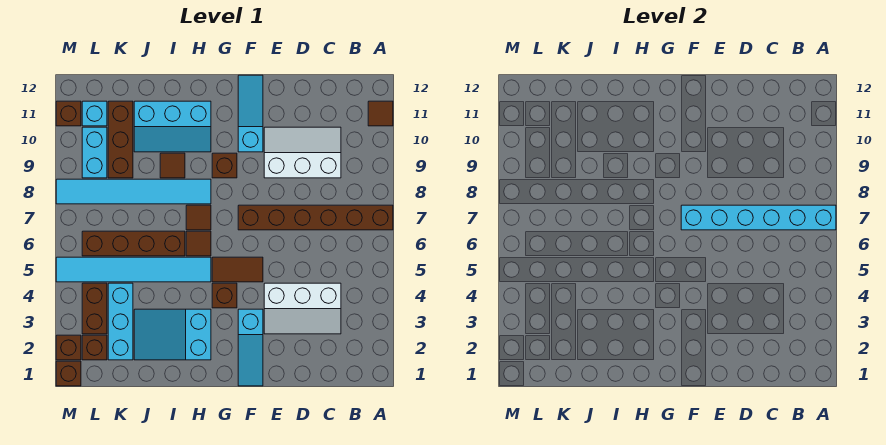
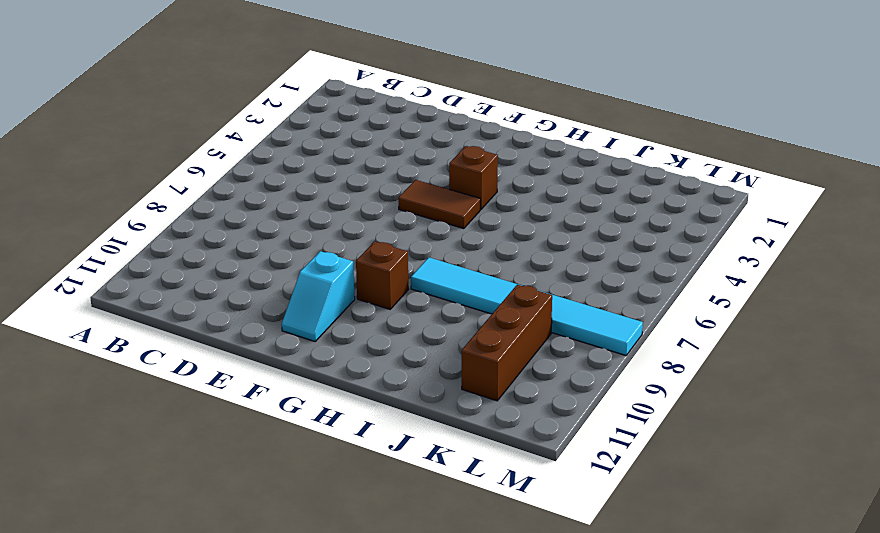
cyan slope F10:F11 level 1 top 10 -> cyan slope F10:F12 level 1 top 10
none -> brown brick A7:F7 level 1
none -> brown tile A11 level 1
none -> white slope C3:E4 level 1 top 4

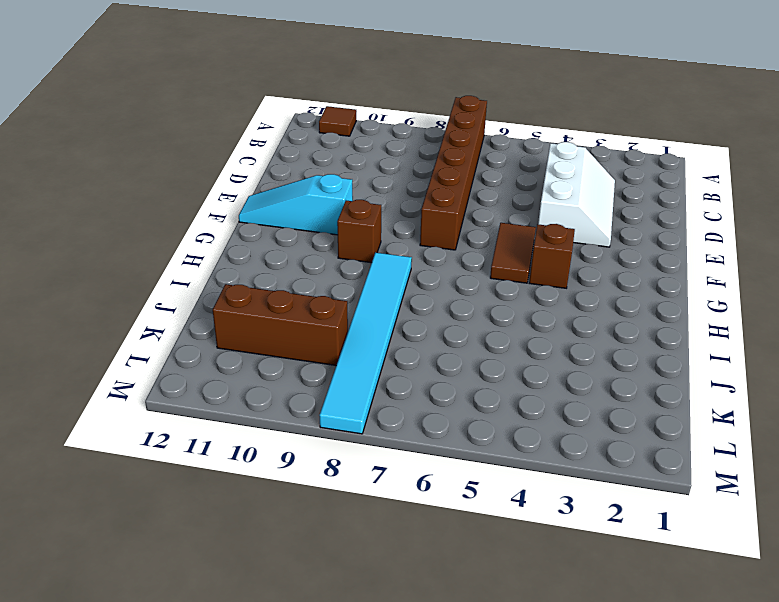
none -> white slope C9:E10 level 1 top 9
none -> cyan slope F1:F3 level 1 top 3
none -> cyan slope H2:J3 level 1 top H

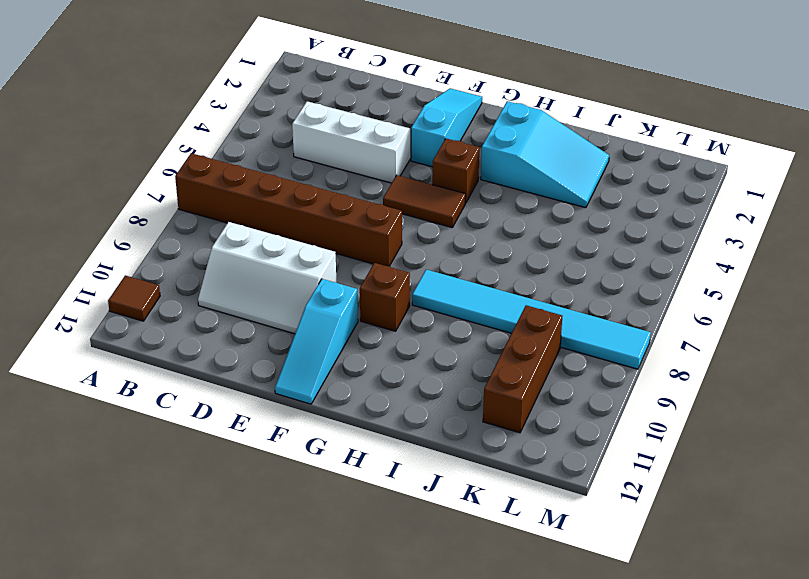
none -> cyan tile H5:M5 level 1
none -> brown tile H6 level 1
none -> brown tile H7 level 1

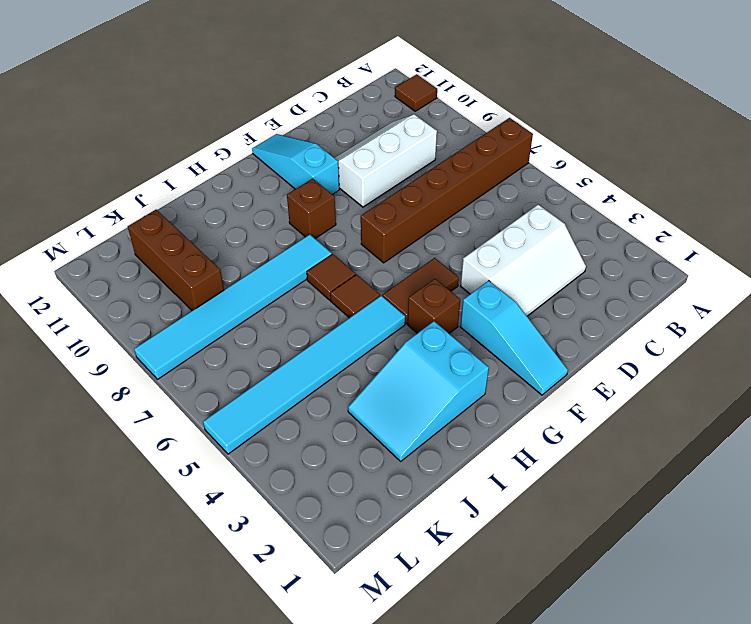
none -> cyan slope H10:J11 level 1 top 11
none -> brown brick I6:L6 level 1
none -> brown tile I9 level 1

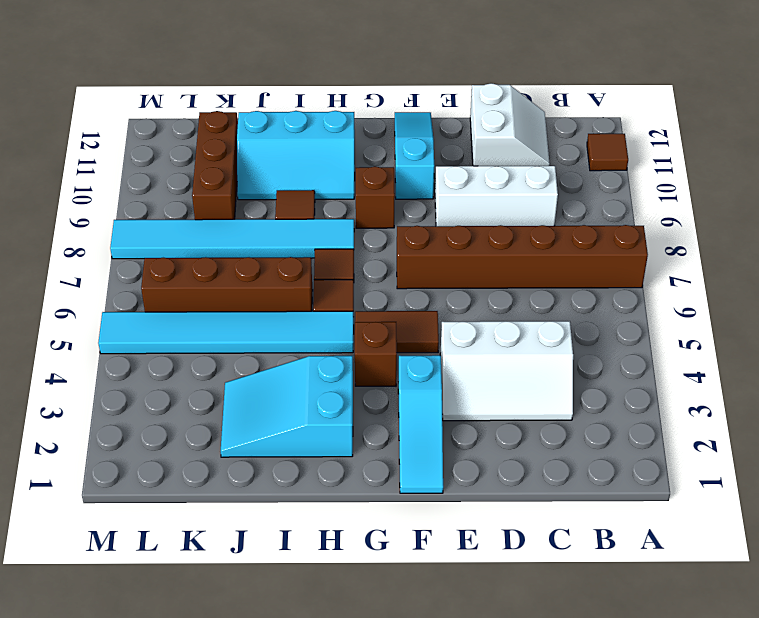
white slope C11:D12 level 1 top D -> none
none -> cyan brick K2:K4 level 1
none -> brown brick L2 level 1
none -> brown brick L3:L4 level 1

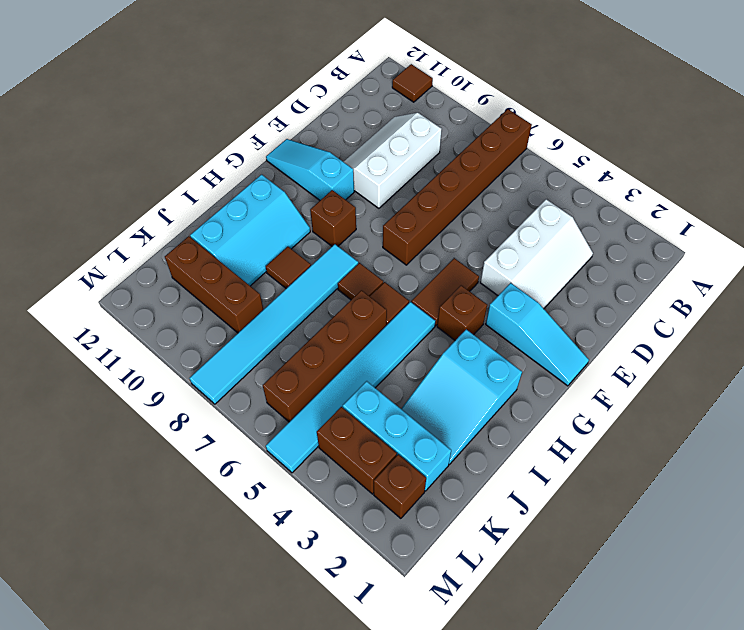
none -> cyan brick L9:L10 level 1
none -> cyan brick L11 level 1
none -> brown brick M1 level 1

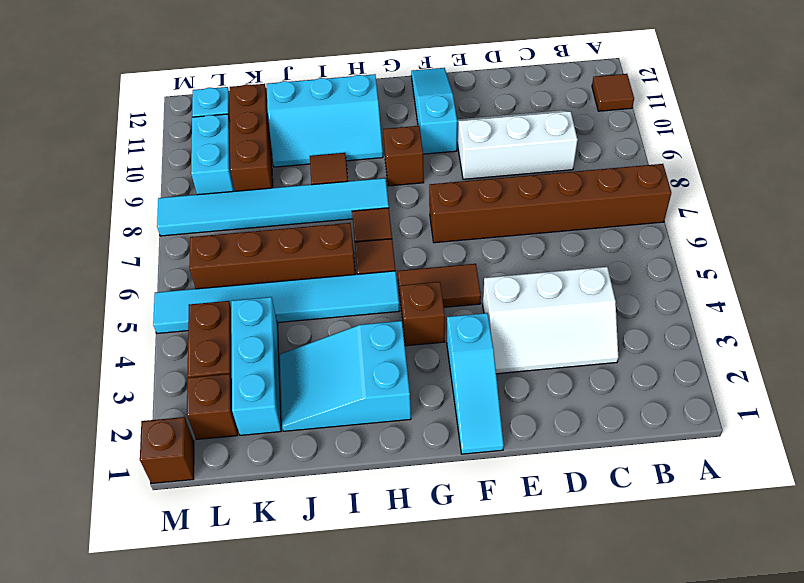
none -> brown brick M2 level 1
none -> brown brick M11 level 1
none -> cyan brick A7:F7 level 2

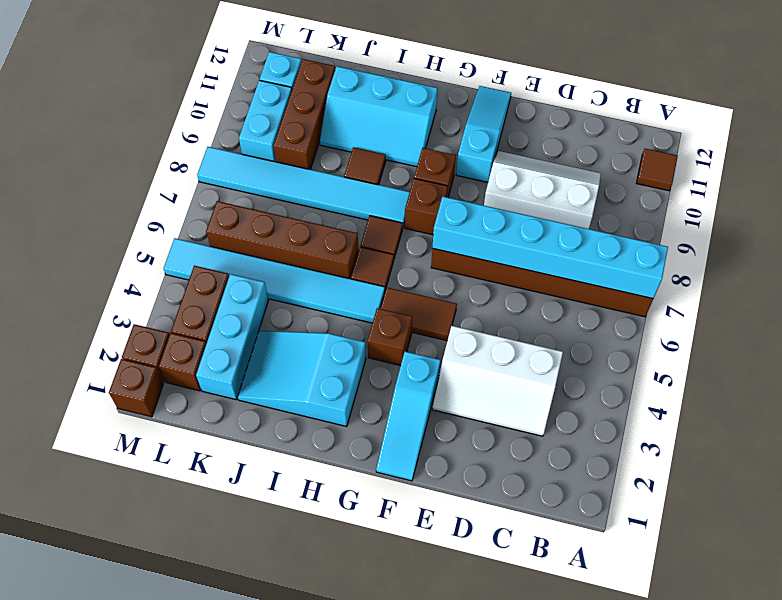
brown brick G8 level 1 -> brown brick M11 level 1

